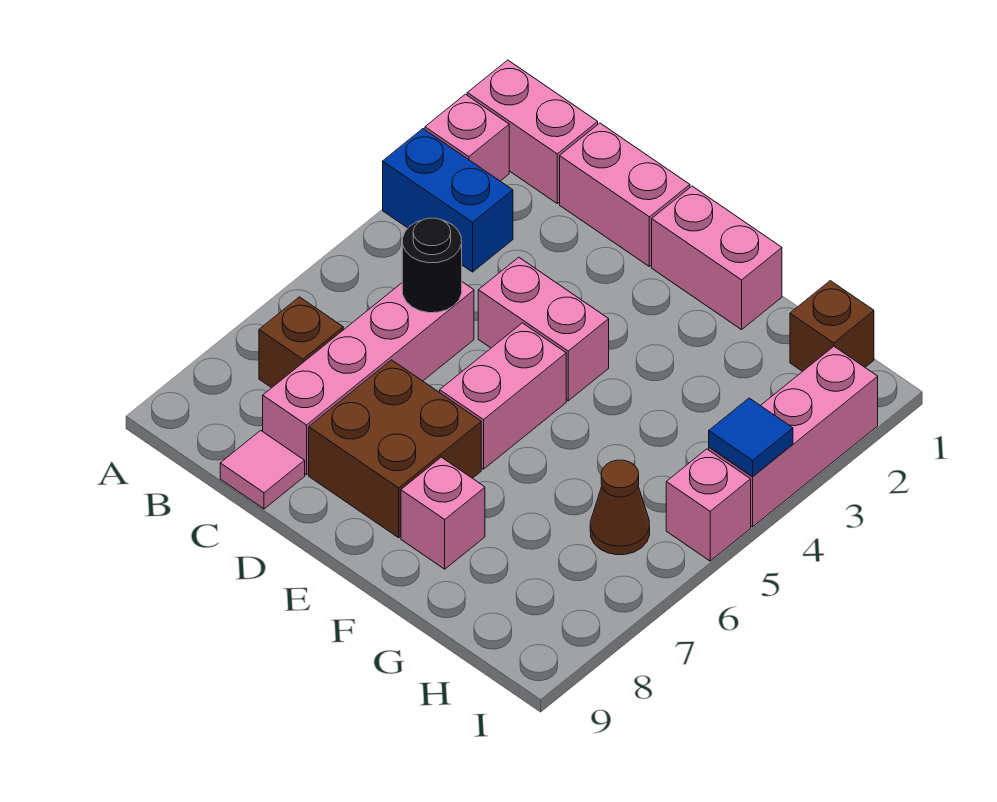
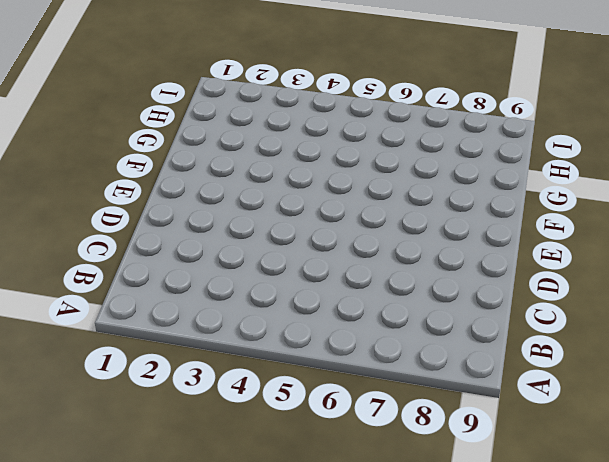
none -> pink brick A1:B1 level 1
none -> pink brick A2 level 1
none -> blue brick A3:B3 level 1

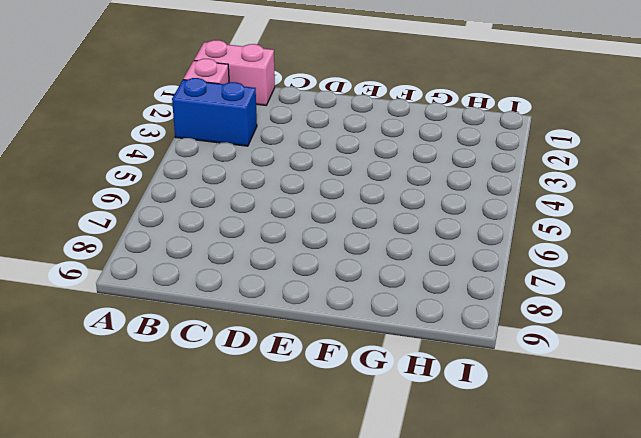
none -> brown brick B7 level 1
none -> pink brick C1:D1 level 1
none -> pink brick C5:C8 level 1

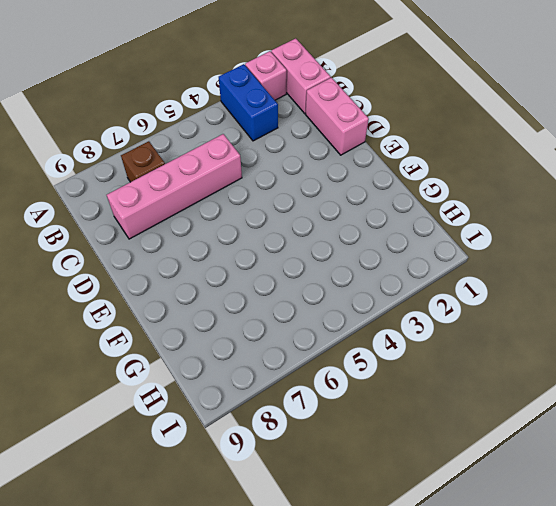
none -> pink tile C9 level 1
none -> pink brick D4:E4 level 1
none -> brown brick D7:E8 level 1

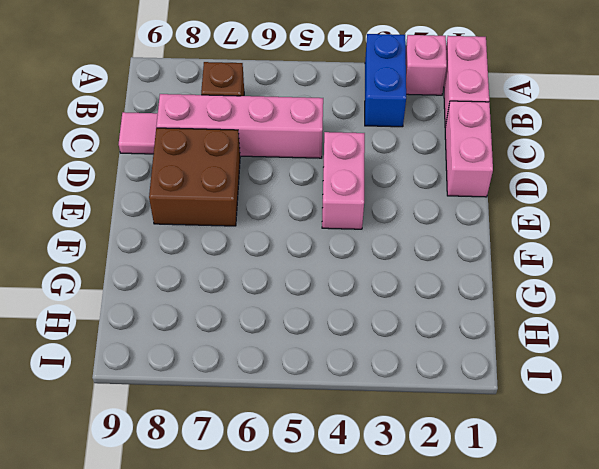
none -> pink brick E1:F1 level 1
none -> pink brick E5:E6 level 1
none -> pink brick F8 level 1

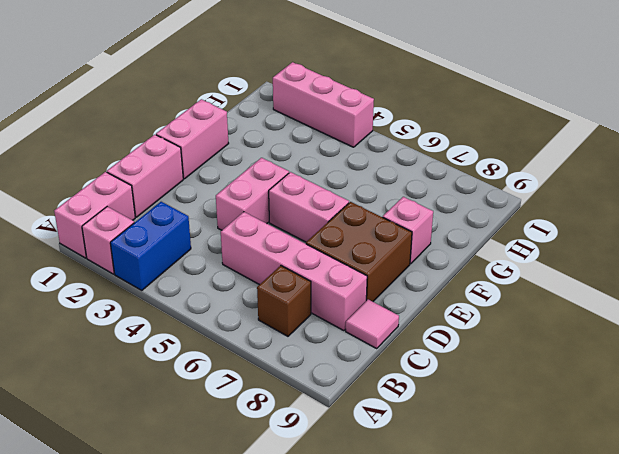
none -> brown brick H1 level 1
none -> brown cone H6 level 1
none -> pink brick I5 level 1

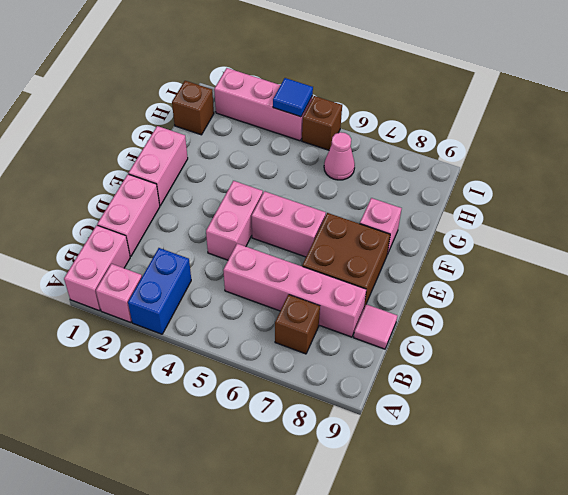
pink cone H6 level 1 -> brown cone H6 level 1
brown brick I5 level 1 -> pink brick I5 level 1
none -> black round brick C5 level 2

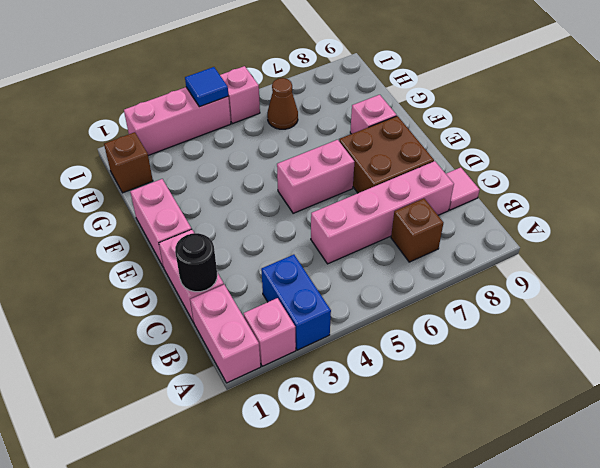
black round brick C1 level 2 -> black round brick C5 level 2
none -> pink brick D4:E4 level 1

